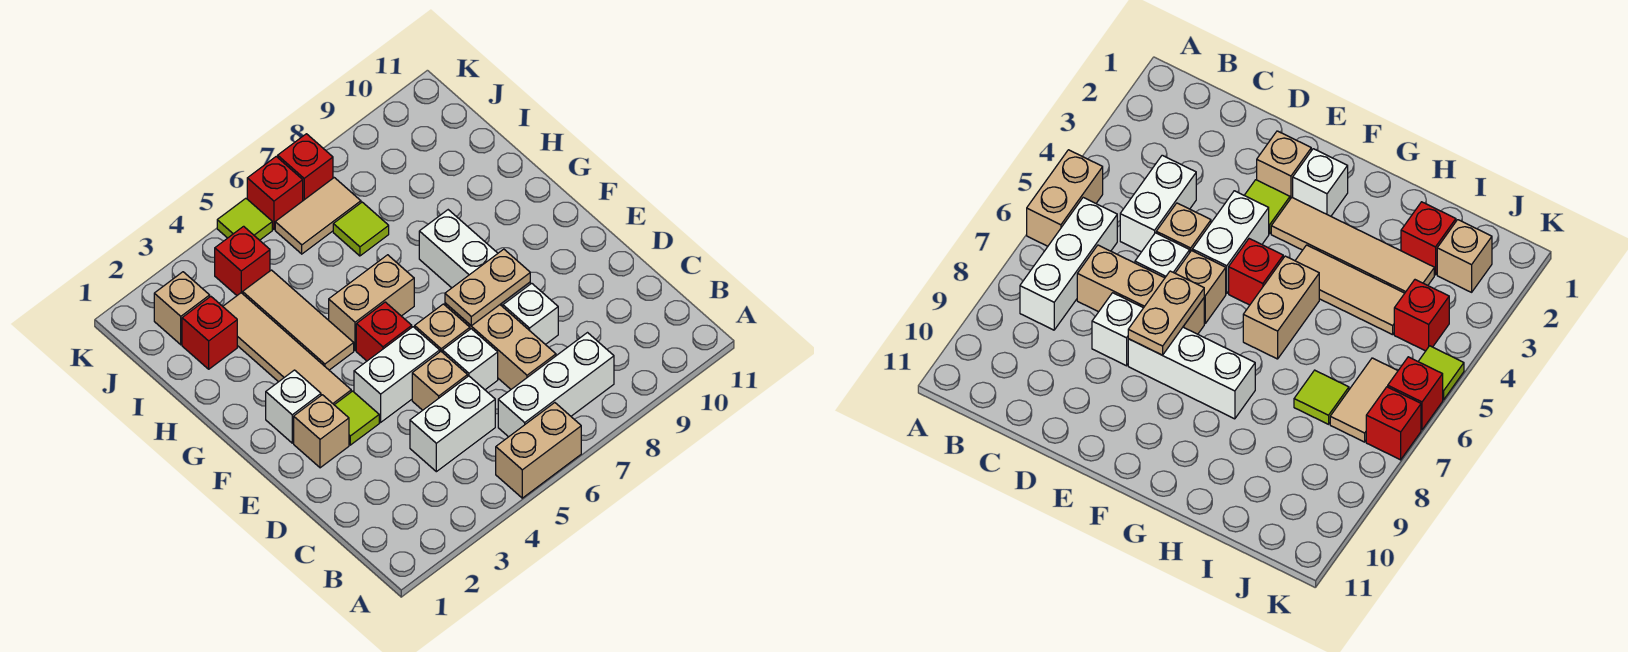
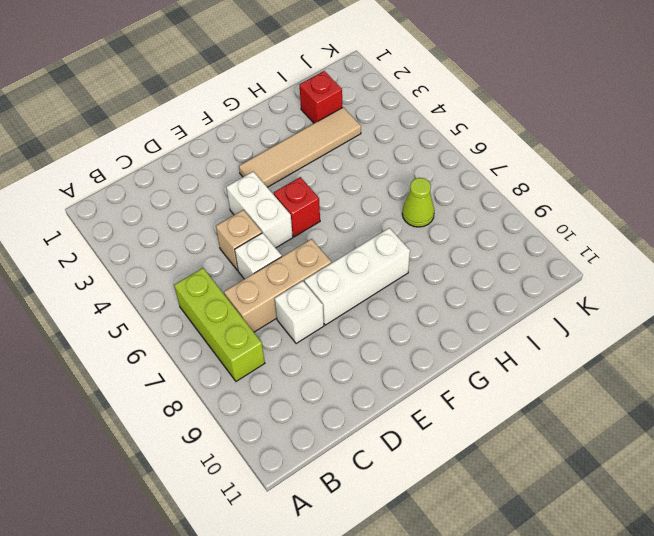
lime brick B6:B8 level 1 -> white brick B6:B8 level 1
lime cone I7 level 1 -> lime tile I7 level 1
none -> tan brick A5:A6 level 1
none -> white brick C4:C5 level 1
none -> tan brick E2 level 1

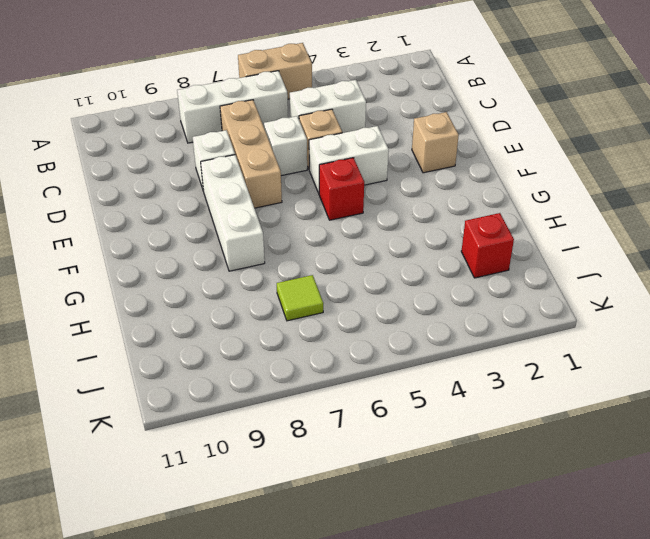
none -> lime tile E3 level 1
none -> tan brick E6 level 1
none -> white brick F2 level 1

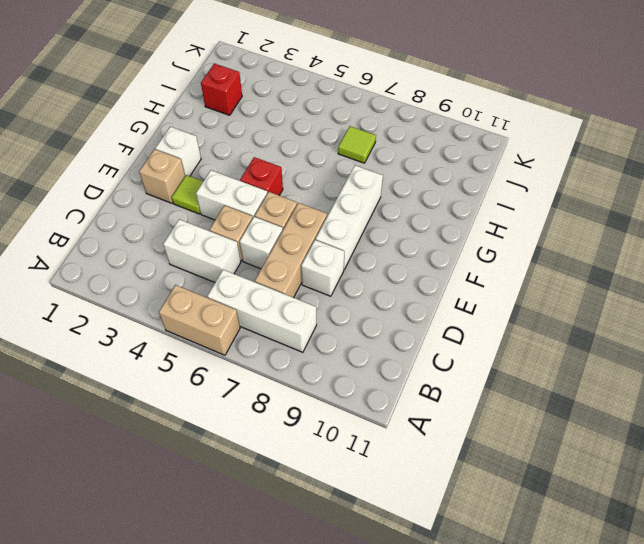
none -> tan tile F3:I3 level 1
none -> tan tile G4:I4 level 1
none -> tan brick G5:G6 level 1

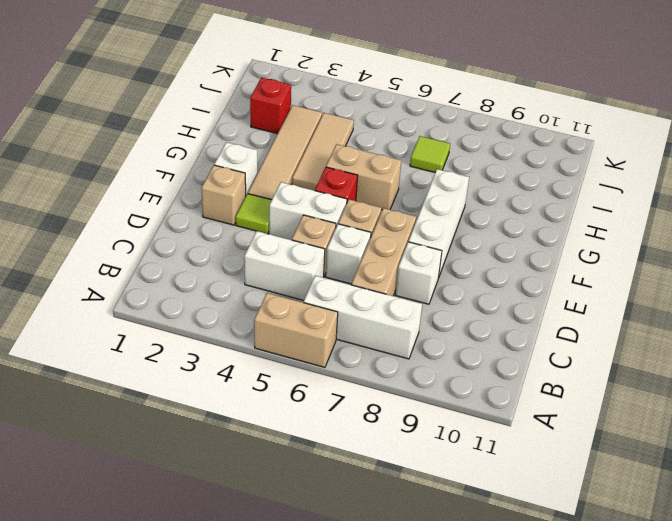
none -> tan brick J2 level 1
none -> red brick J4 level 1
none -> tan tile J6:J7 level 1

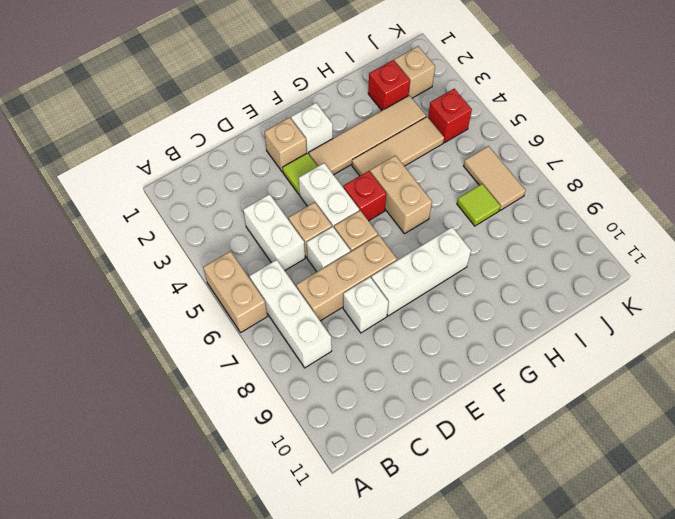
none -> lime tile K5 level 1
none -> red brick K6 level 1
none -> red brick K7 level 1

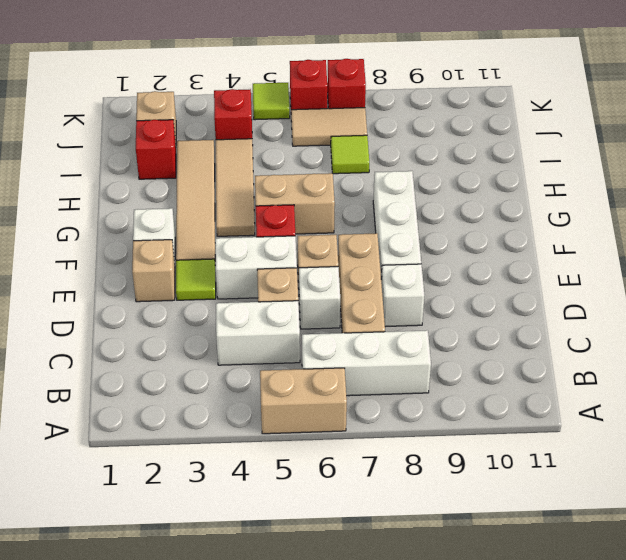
none -> tan plate E7:E8 level 2

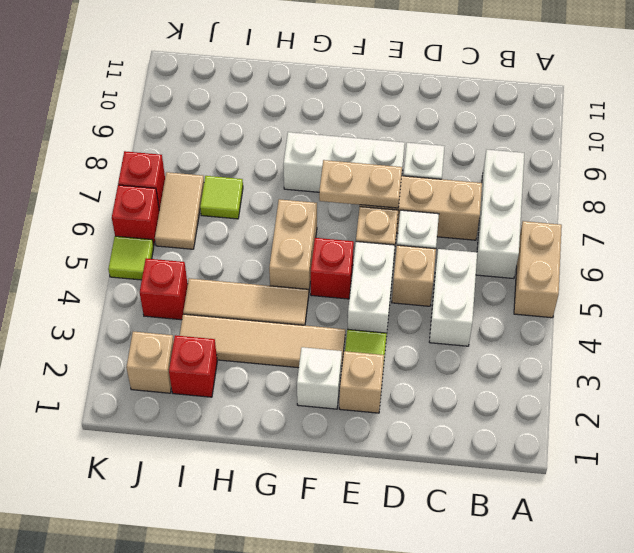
tan plate E7:F7 level 2 -> tan plate E7:E8 level 2

